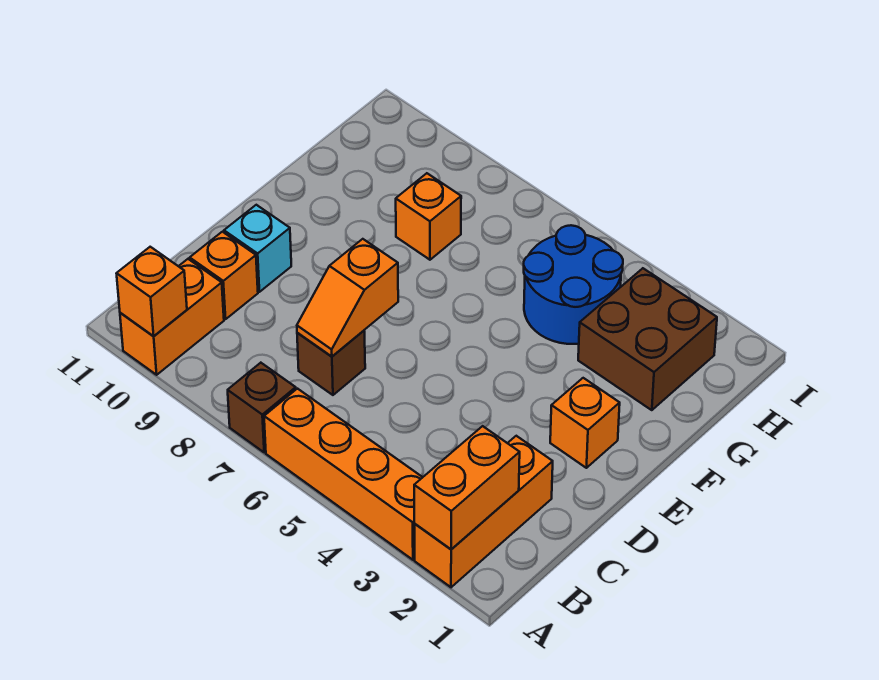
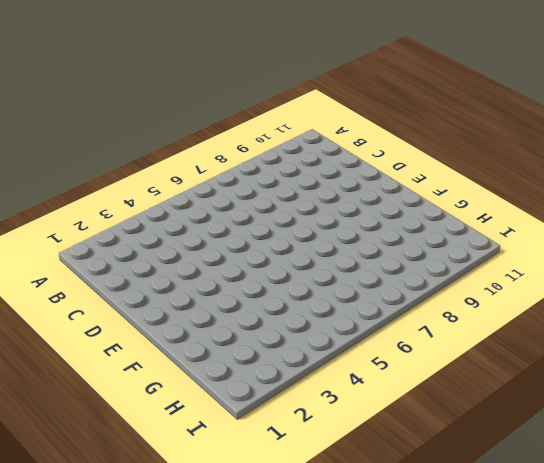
none -> orange brick A2:C2 level 1
none -> orange brick A3:A6 level 1
none -> brown brick A7 level 1

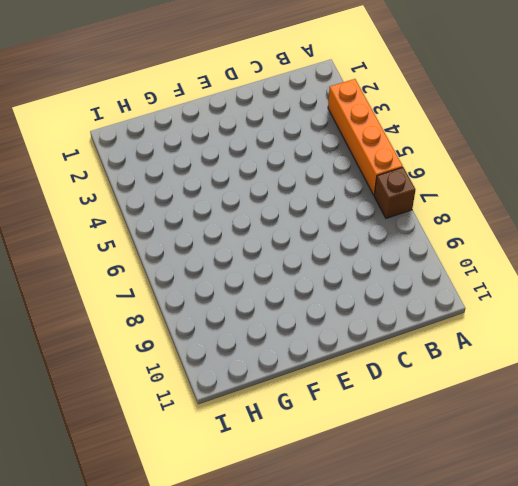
none -> orange brick A2:C2 level 1
none -> orange brick A10:B10 level 1
none -> brown brick C7 level 1

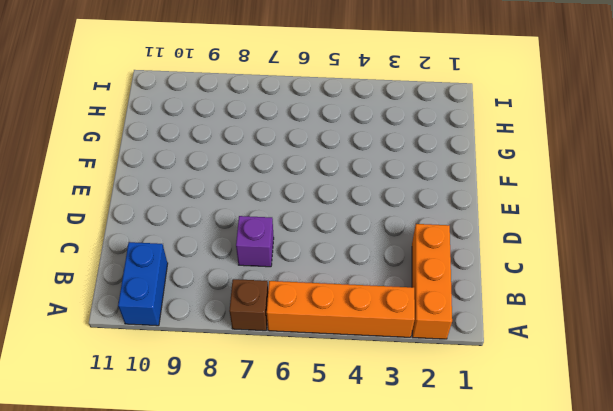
blue brick A10:B10 level 1 -> orange brick A10:B10 level 1
purple brick C7 level 1 -> brown brick C7 level 1
none -> orange brick C10 level 1
none -> cyan brick D10 level 1
none -> orange brick E2 level 1

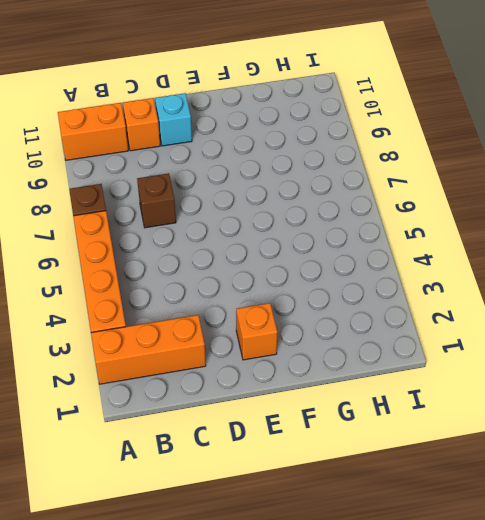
none -> brown brick G2:H3 level 1
none -> blue round brick G4:H5 level 1
none -> orange brick G8 level 1

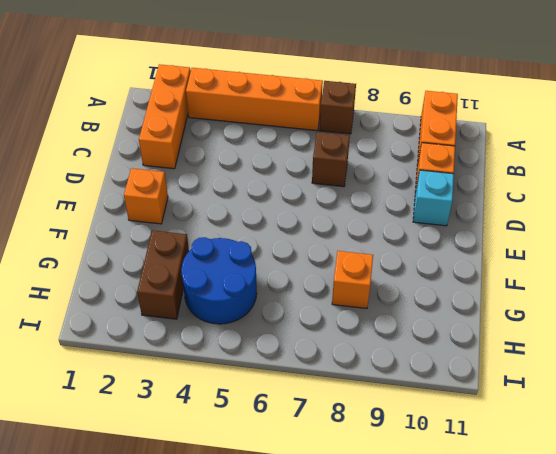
brown brick G3:H3 level 1 -> brown brick G2:H3 level 1
none -> orange brick A2:B2 level 2
none -> orange brick A10 level 2
none -> orange slope C7:D7 level 2 top D

